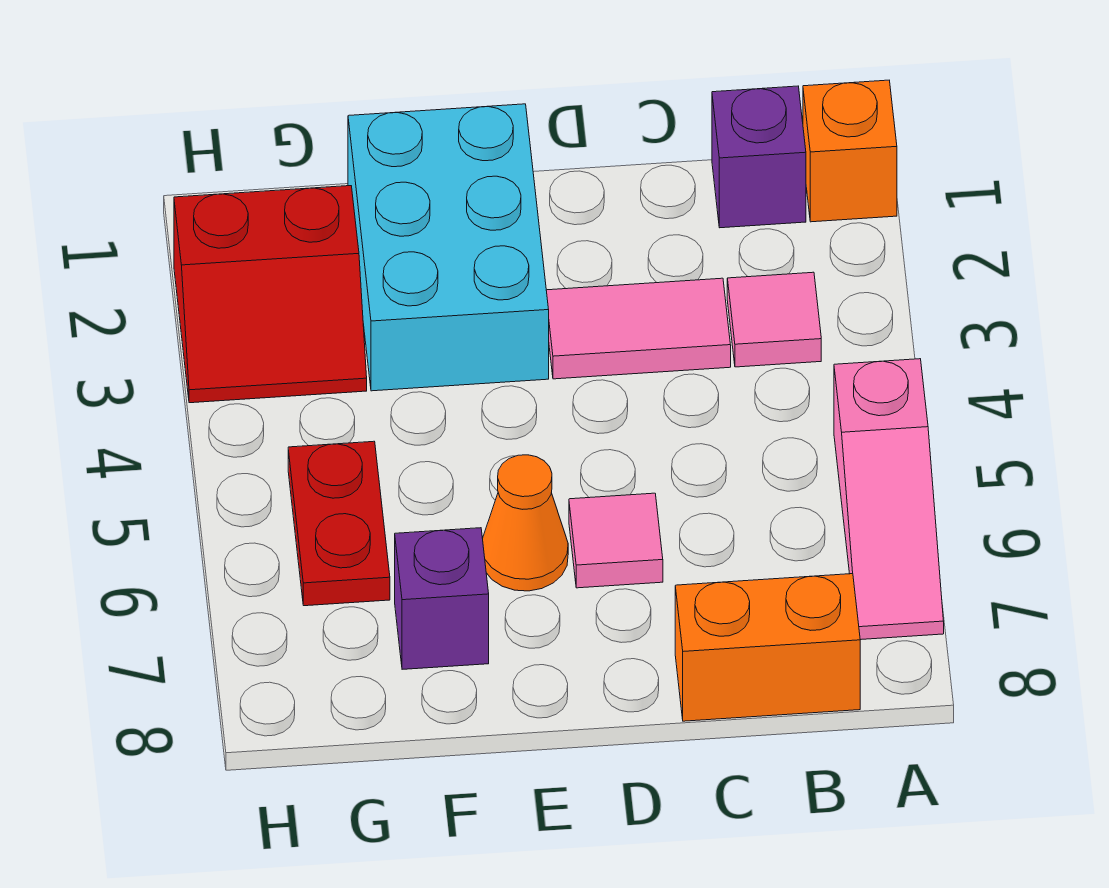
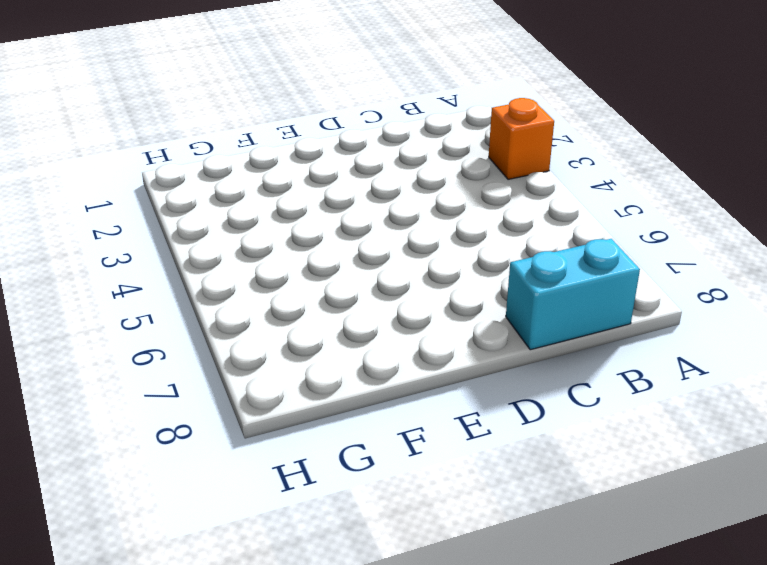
orange brick A3 level 1 -> orange brick A1 level 1
cyan brick B8:C8 level 1 -> orange brick B8:C8 level 1
none -> pink slope A5:A7 level 1 top 5
none -> purple brick B1 level 1
none -> pink tile B3 level 1

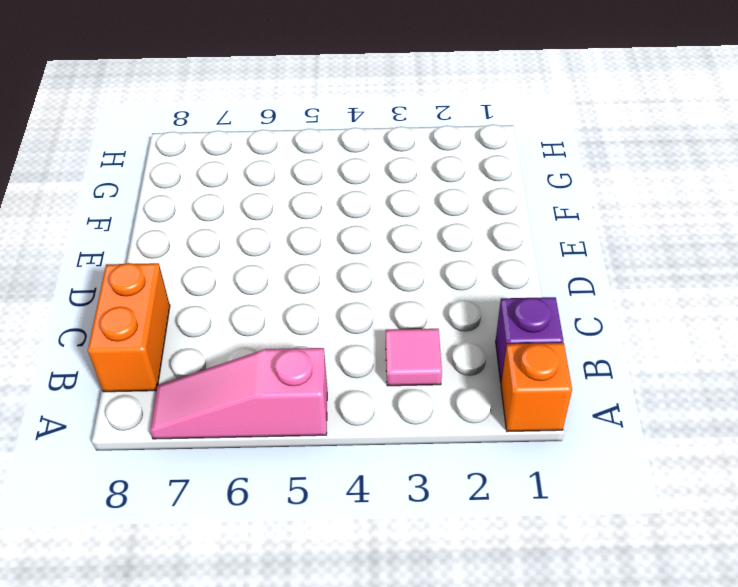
none -> pink tile C3:D3 level 1
none -> pink tile D6 level 1
none -> cyan brick E1:F3 level 1

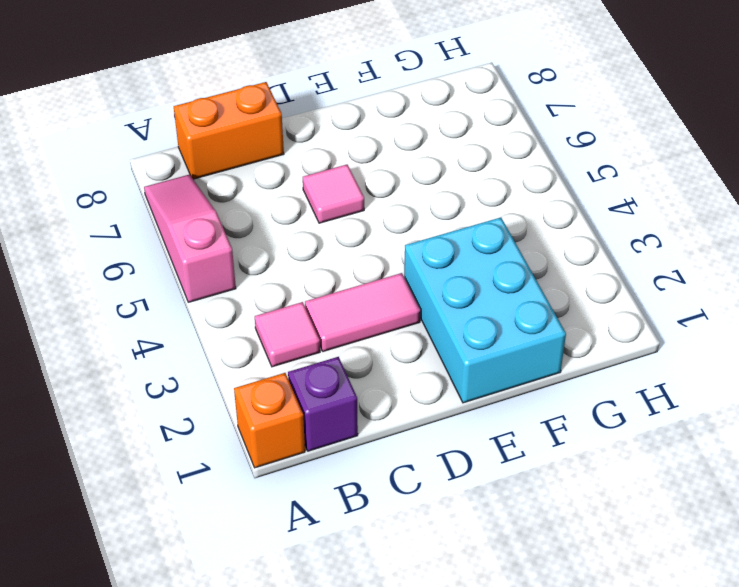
none -> orange cone E6 level 1
none -> purple brick F7 level 1
none -> red slope G2:H3 level 1 top 2

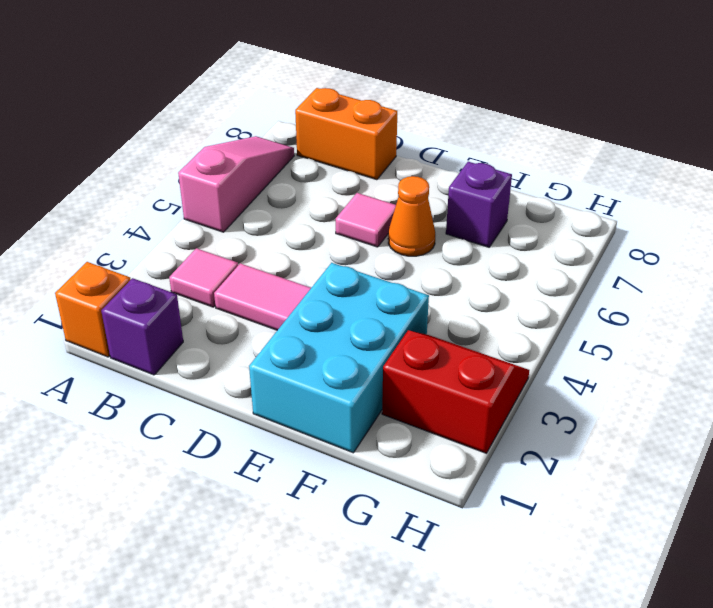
none -> red plate G5:G6 level 1

